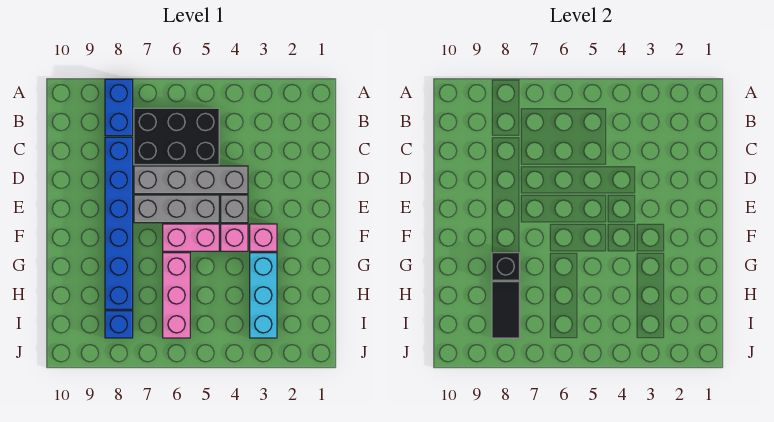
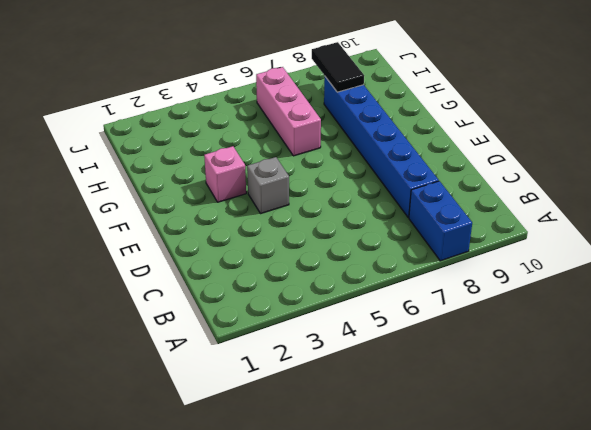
none -> black brick B5:C7 level 1
none -> grey brick D4:D7 level 1
none -> grey brick E5:E7 level 1

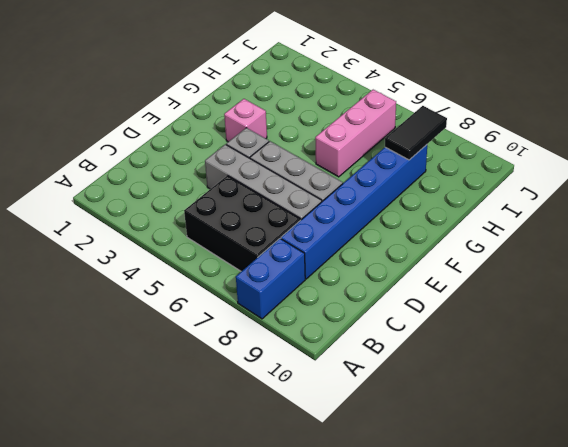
none -> pink brick F4 level 1
none -> pink brick F5:F6 level 1
none -> cyan brick G3:I3 level 1

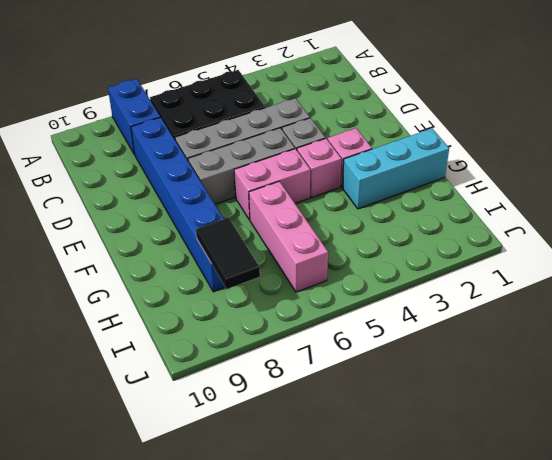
cyan brick G1:G3 level 1 -> cyan brick G3:I3 level 1
none -> blue brick I8 level 1
none -> black brick G8 level 2

